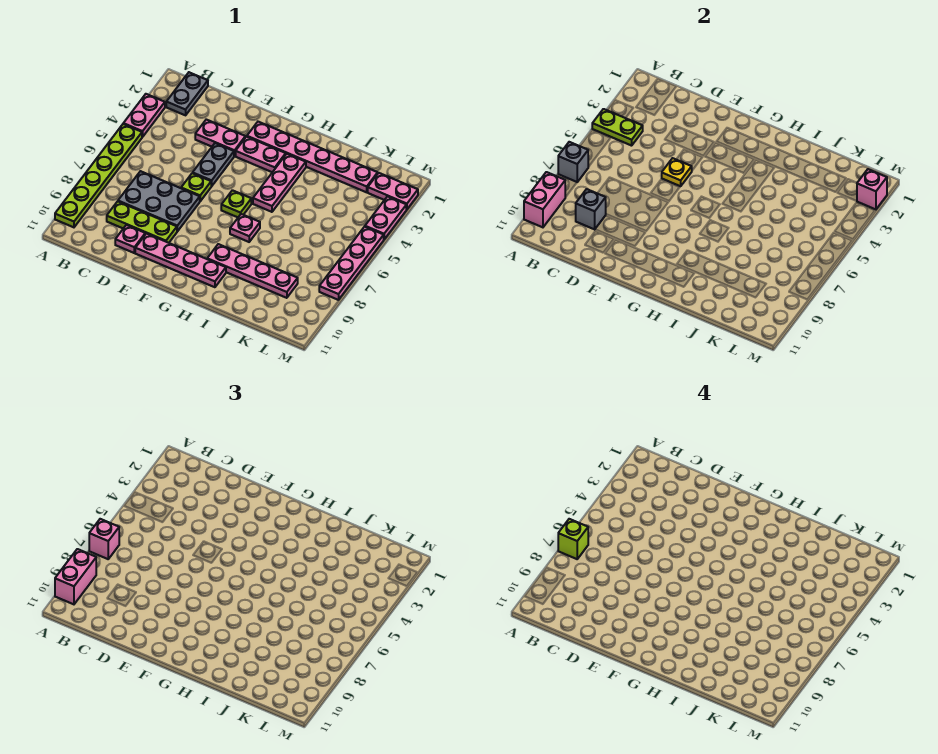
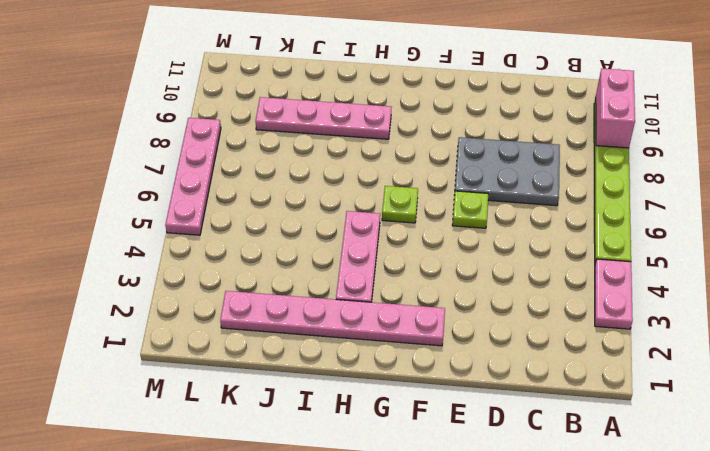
none -> grey plate B1:B2 level 1
none -> lime plate C9:E9 level 1
none -> pink plate D3:E3 level 1

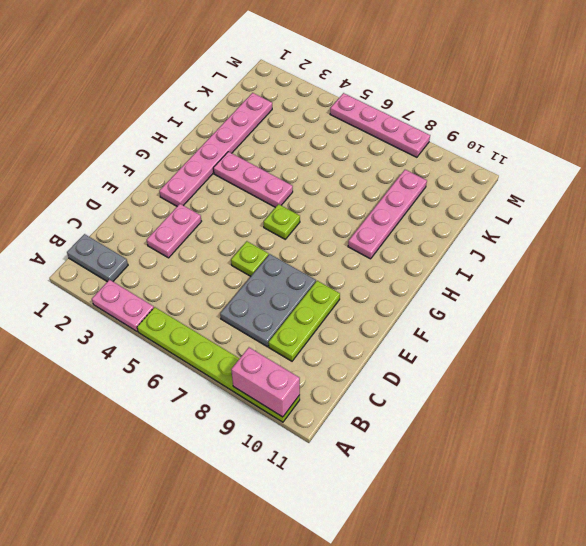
none -> pink plate D10 level 1
none -> grey plate E4:E5 level 1
none -> pink plate E10:H10 level 1

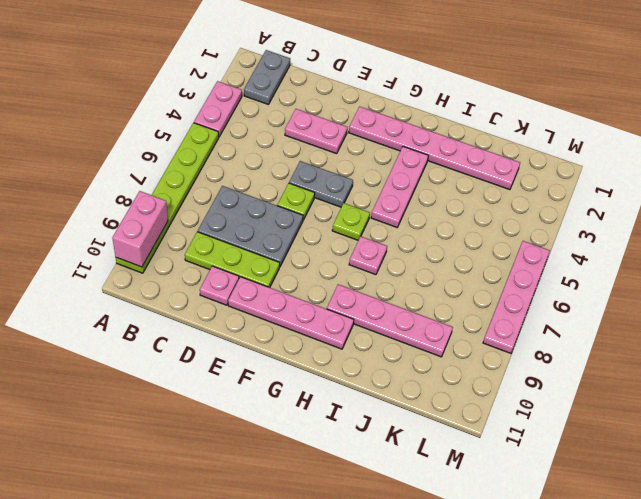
grey plate E5:F5 level 1 -> grey plate E4:E5 level 1
none -> pink plate F3:G3 level 1
none -> pink plate L2:M2 level 1
none -> pink plate M3:M4 level 1

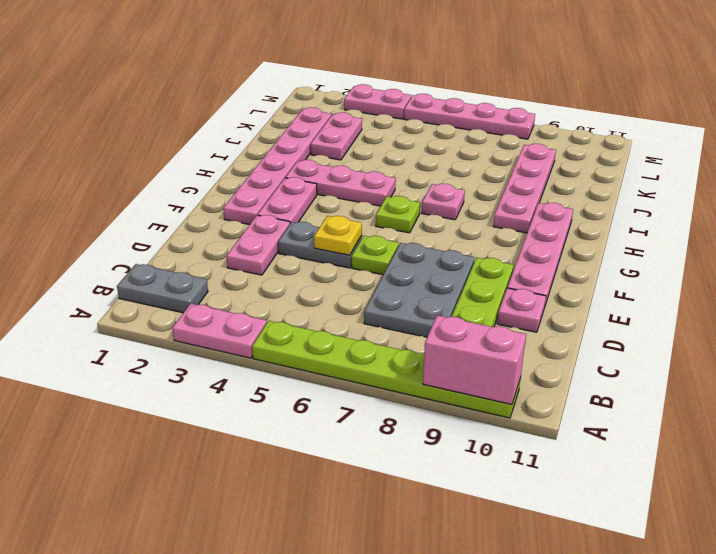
pink plate J3:K3 level 1 -> pink plate L2:M2 level 1
none -> lime plate A4:B4 level 2
none -> grey brick A7 level 2
none -> grey brick C9 level 2

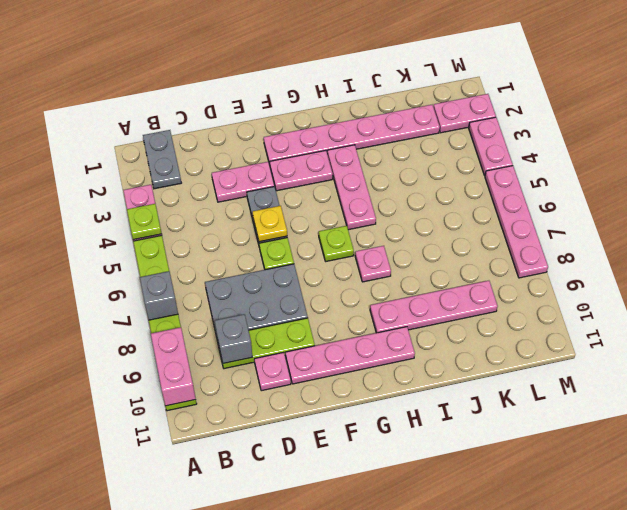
lime plate A4 level 2 -> lime plate A4:B4 level 2
none -> pink brick M2 level 2
none -> pink brick A7 level 3
none -> pink brick A9:A10 level 3

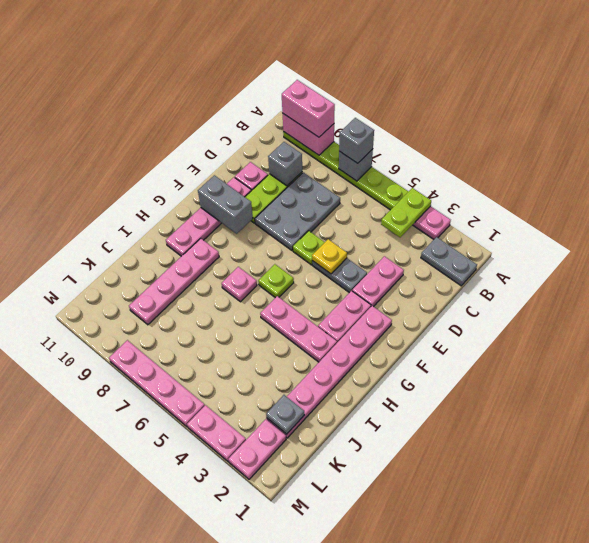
grey brick A7 level 3 -> pink brick A7 level 3
grey brick F9:F10 level 2 -> none
grey plate K2 level 2 -> none
none -> pink brick M2 level 2
none -> lime brick A7 level 4

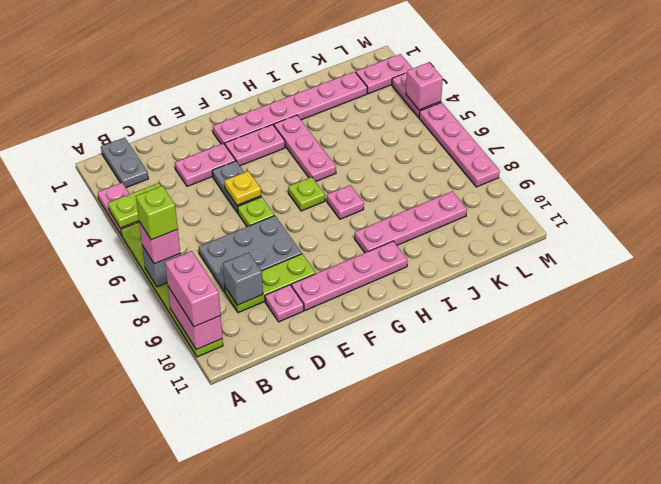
pink brick M4 level 2 -> pink brick M2 level 2

